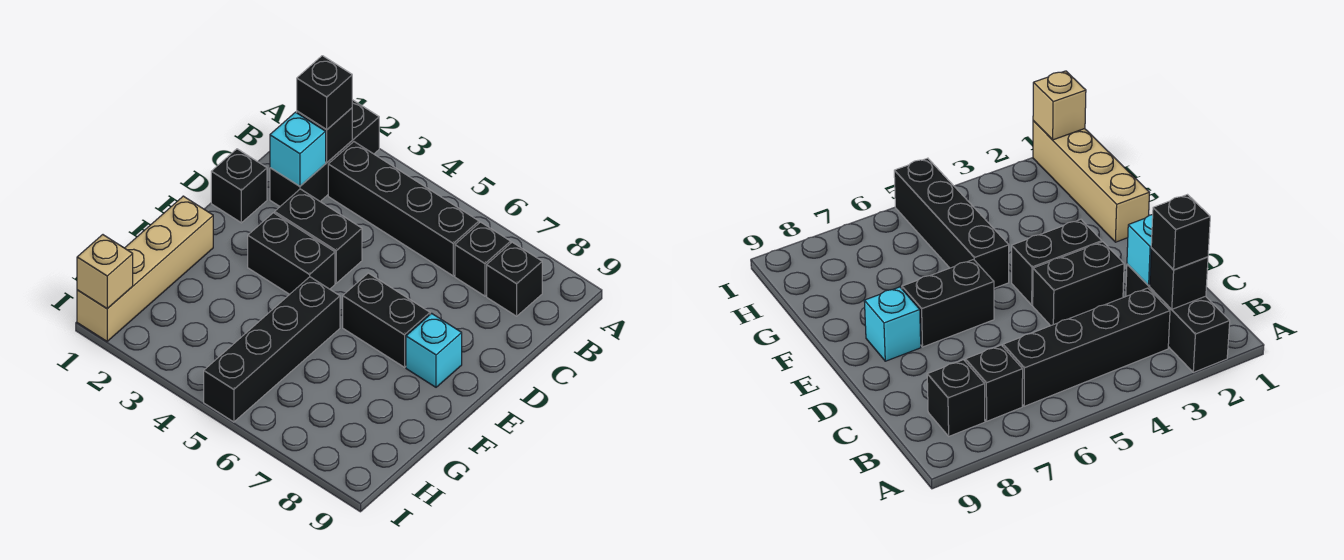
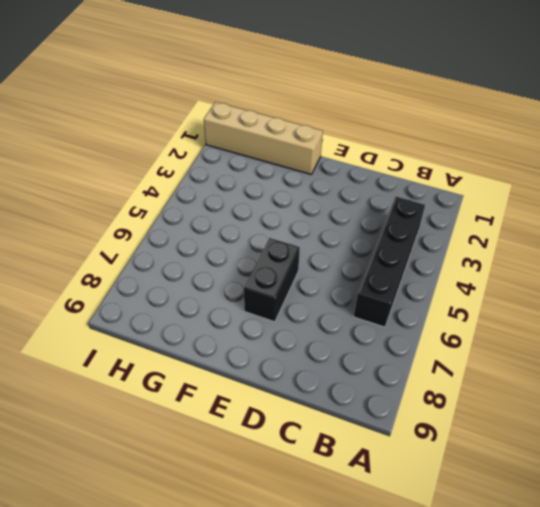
none -> black brick A2:C2 level 1
none -> black brick B7 level 1
none -> black brick B8 level 1

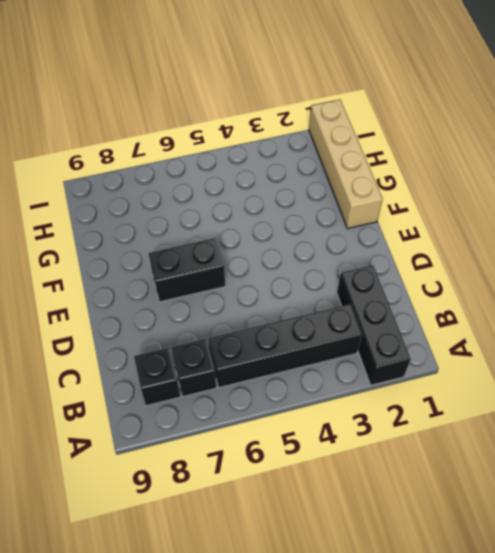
none -> black brick D1 level 1
none -> black brick D3:D4 level 1
none -> black brick E3:E4 level 1

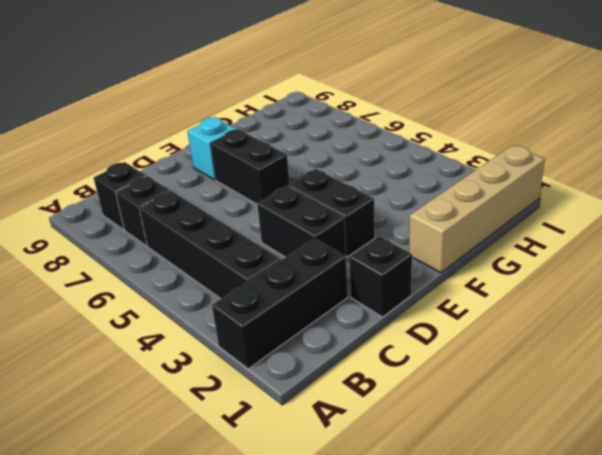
none -> black brick F5:I5 level 1
none -> black brick B2 level 2
none -> cyan brick C2 level 2

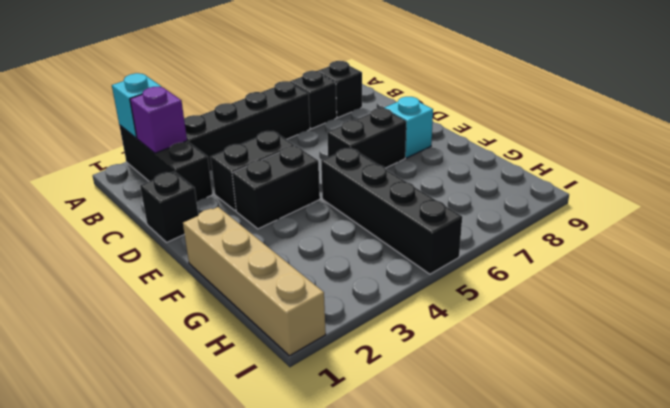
cyan brick A2 level 2 -> cyan brick C2 level 2
purple brick B2 level 2 -> black brick B2 level 2
none -> tan brick I1 level 2
none -> black brick B2 level 3

